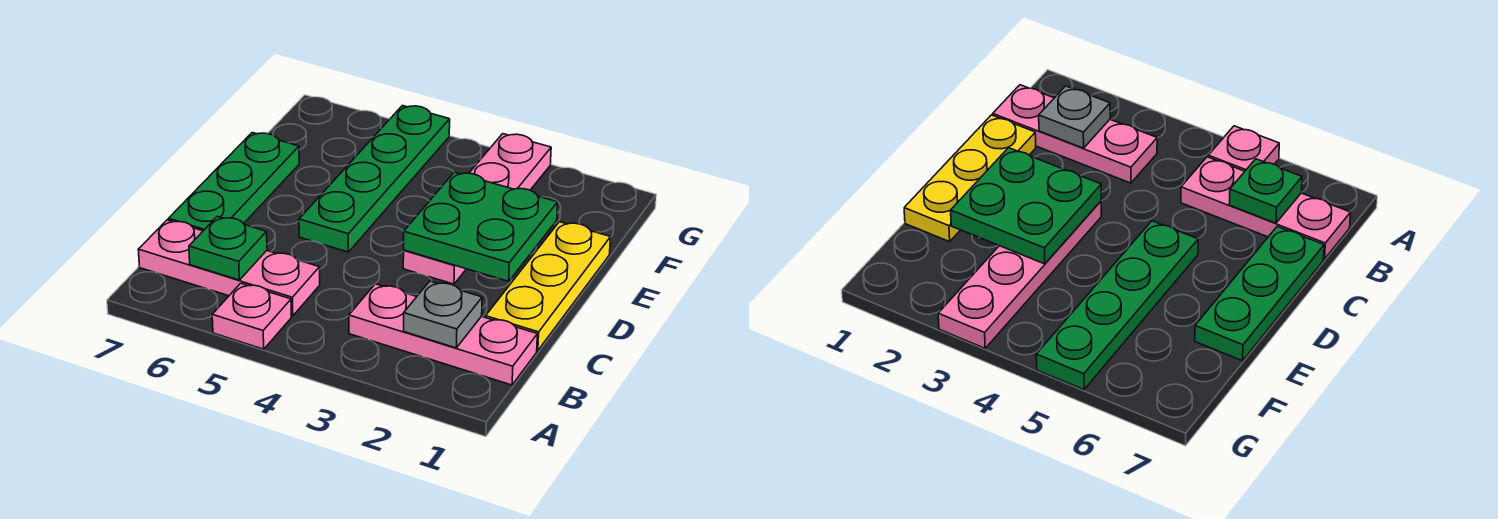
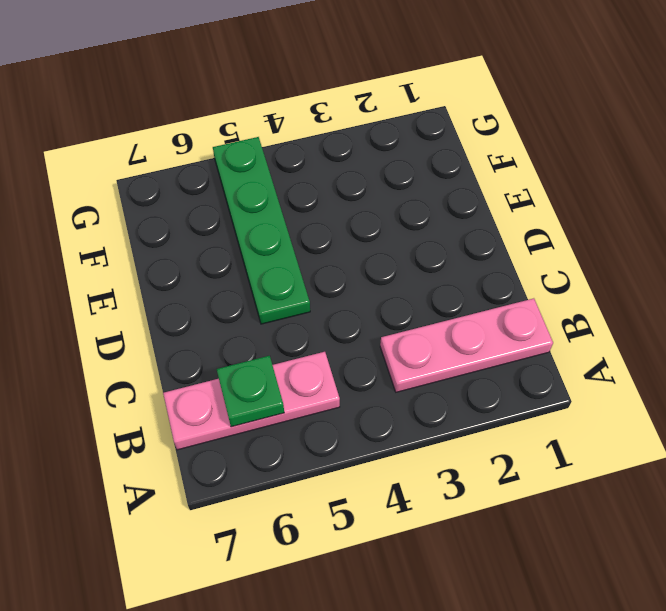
none -> pink plate A5 level 1
none -> yellow plate C1:E1 level 1

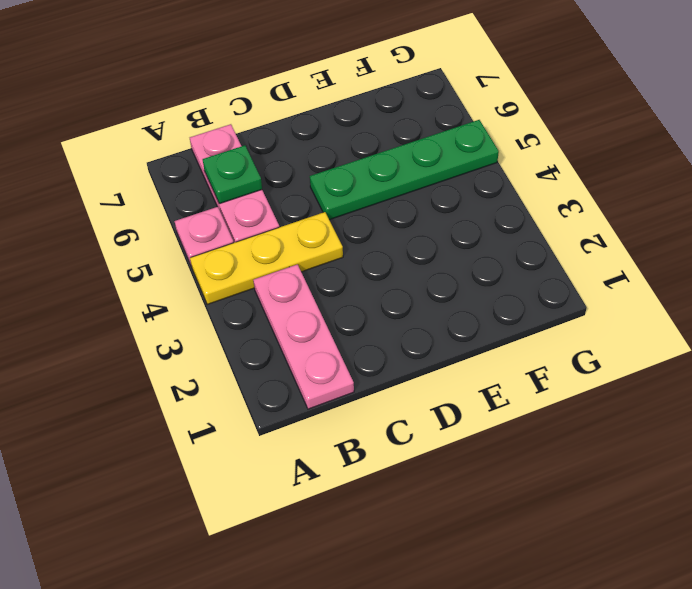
yellow plate A4:C4 level 1 -> yellow plate C1:E1 level 1
none -> green plate C7:E7 level 1
none -> pink plate D3:G3 level 1

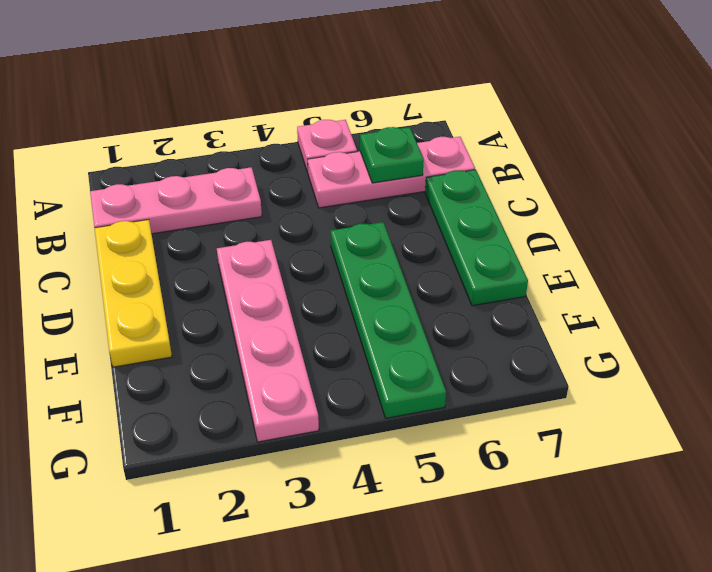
none -> grey plate B2 level 2
none -> green plate D2:E3 level 2

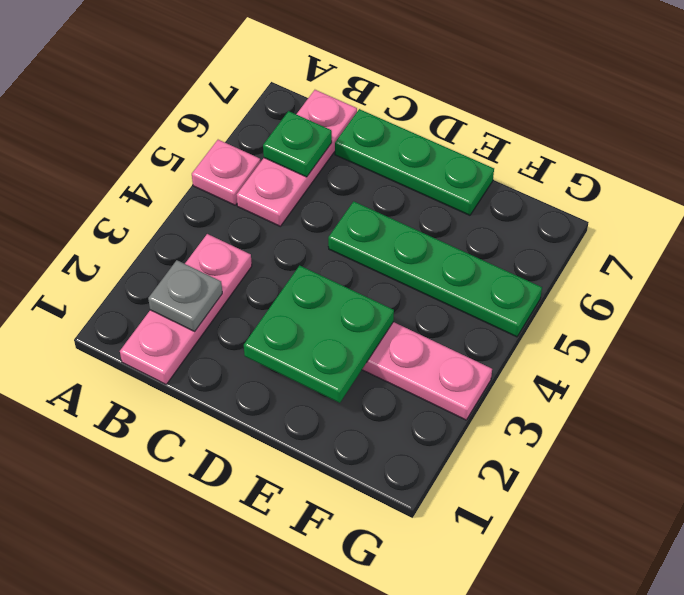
none -> yellow plate C1:E1 level 1

